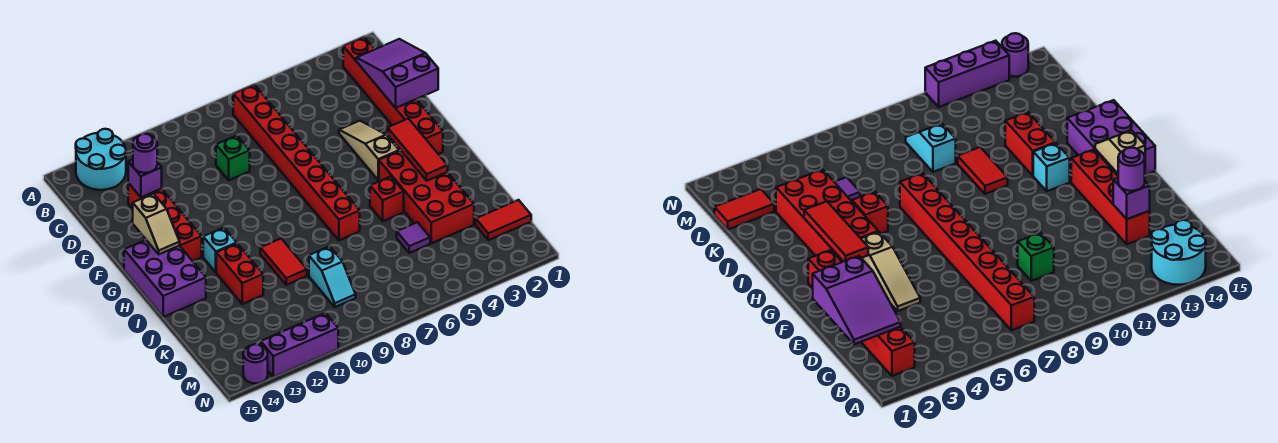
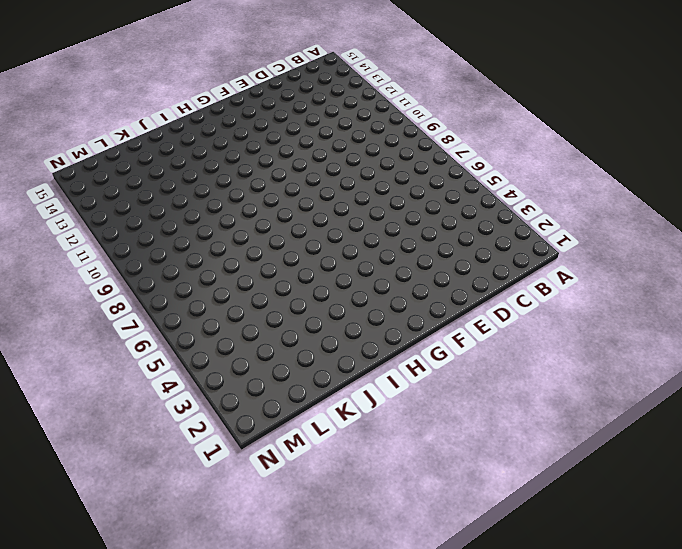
none -> cyan round brick A13:B14 level 1
none -> red brick B2:G2 level 1
none -> red brick B7:I7 level 1

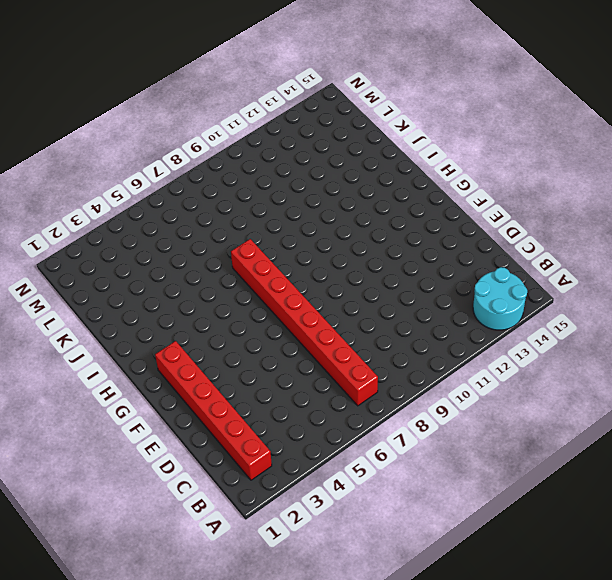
none -> green brick D9 level 1
none -> red brick D13:G13 level 1
none -> tan slope E4:G4 level 1 top G

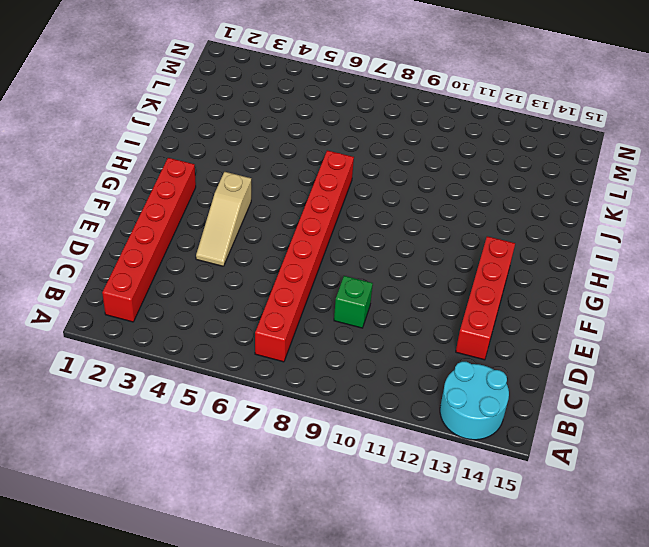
none -> purple brick G14:I15 level 1
none -> red brick H3:K4 level 1
none -> cyan brick H12 level 1

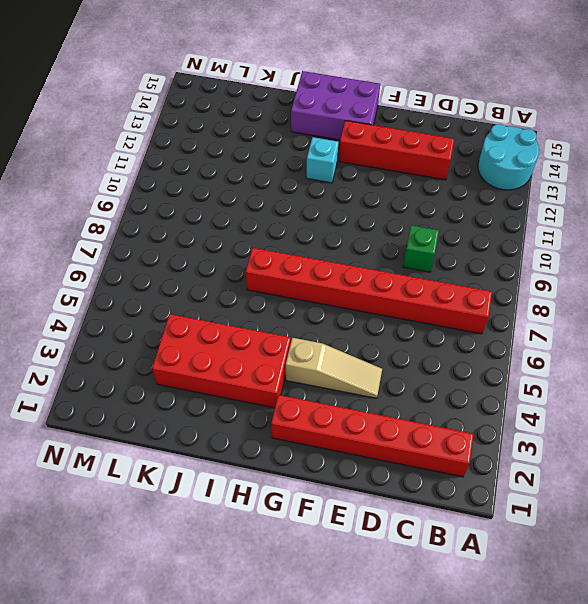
none -> red brick I5 level 1
none -> red tile I10:J10 level 1
none -> red brick I12:J12 level 1

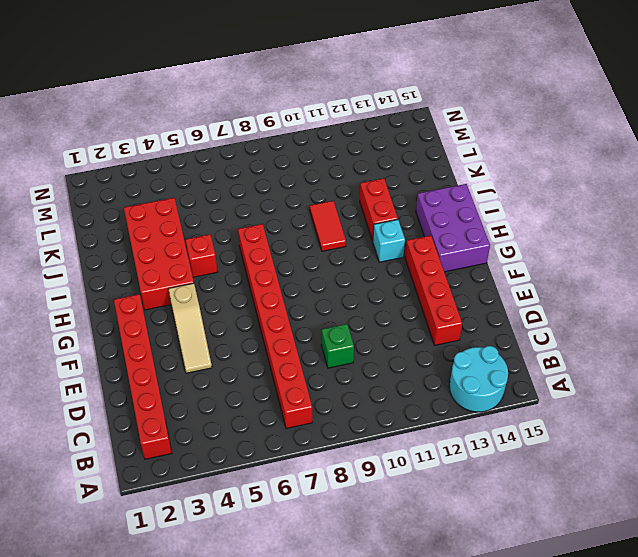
none -> purple tile K5 level 1
none -> cyan slope K9:L9 level 1 top K
none -> red tile L1:L2 level 1

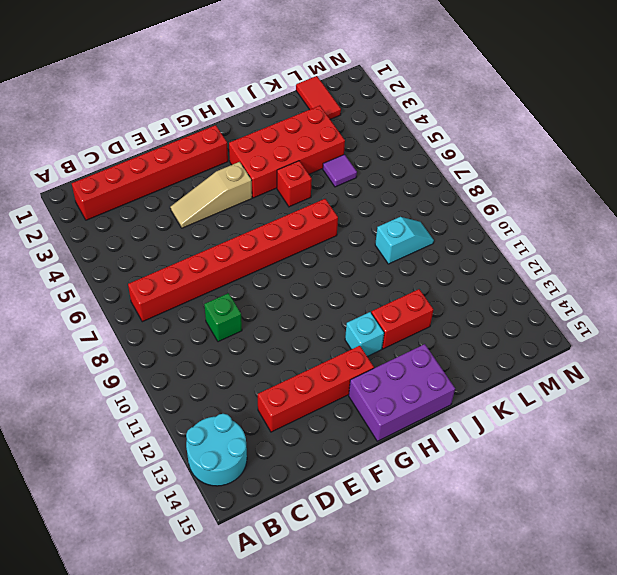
none -> red tile I10:J10 level 1
none -> purple brick N11:N13 level 1
none -> purple round brick N14 level 1

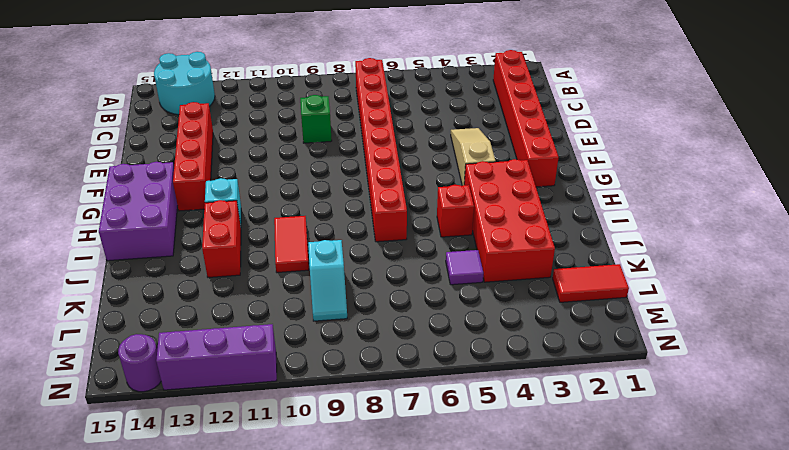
none -> purple slope C1:E2 level 2 top E
none -> purple brick D13 level 2
none -> tan slope F14:G14 level 2 top F

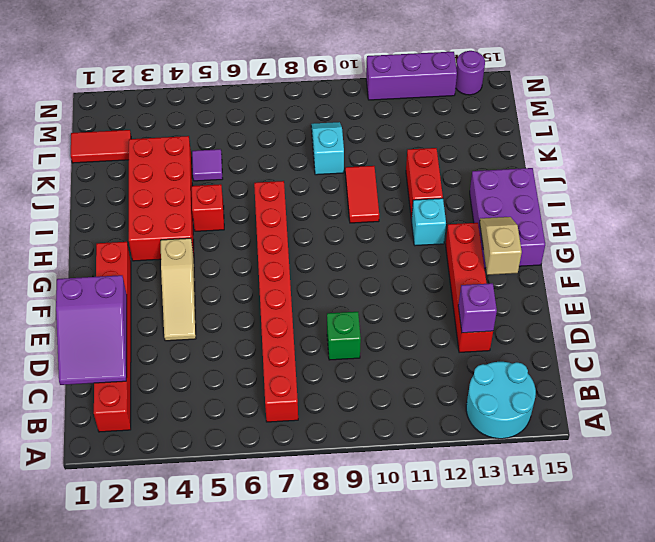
none -> red tile G3:I3 level 2
none -> purple round brick D13 level 3

